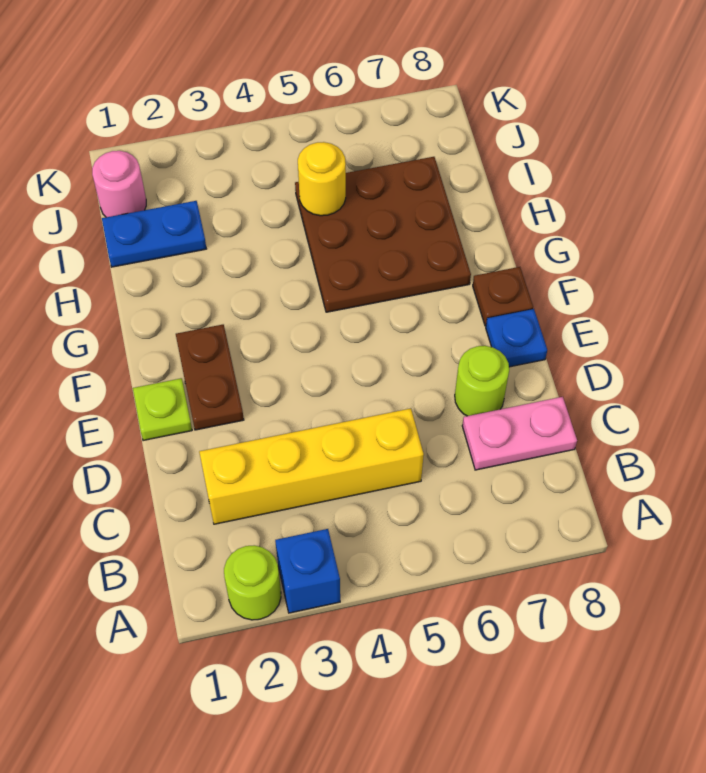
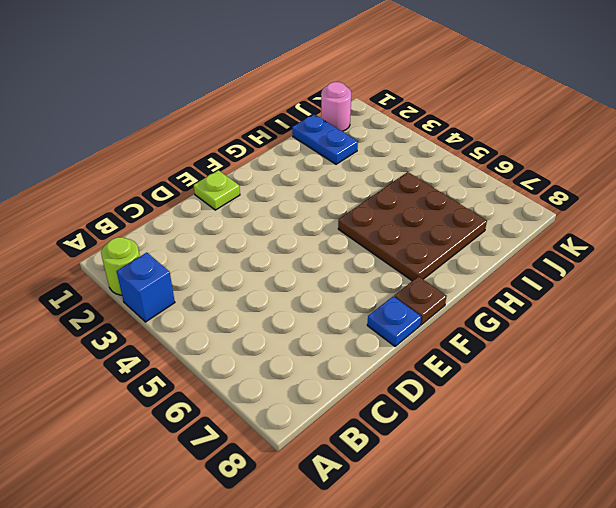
none -> yellow brick C2:C5 level 1
none -> pink plate C7:C8 level 1
none -> lime round brick D7 level 1

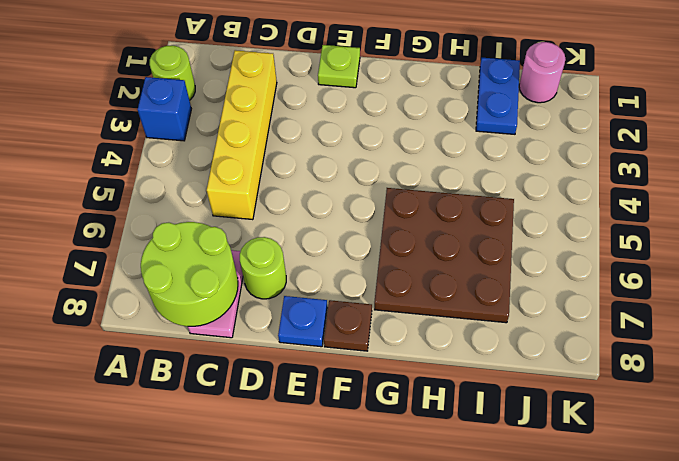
lime round brick B7:C8 level 2 -> none
none -> brown plate E2:F2 level 1
none -> yellow round brick I5 level 2

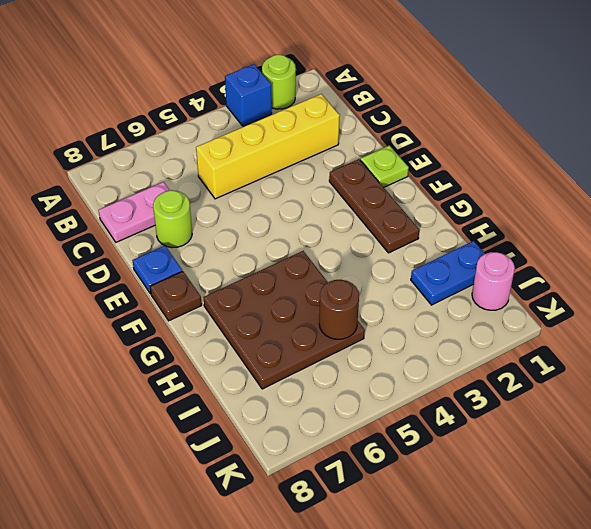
brown plate E2:G2 level 1 -> brown plate E2:F2 level 1
brown round brick I5 level 2 -> yellow round brick I5 level 2

